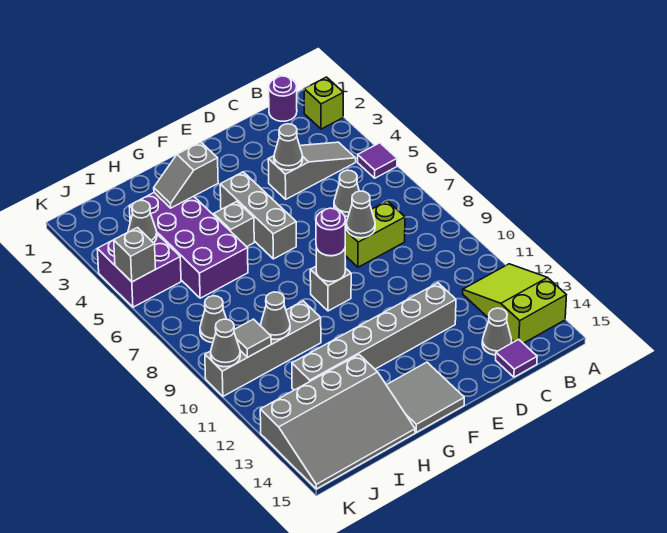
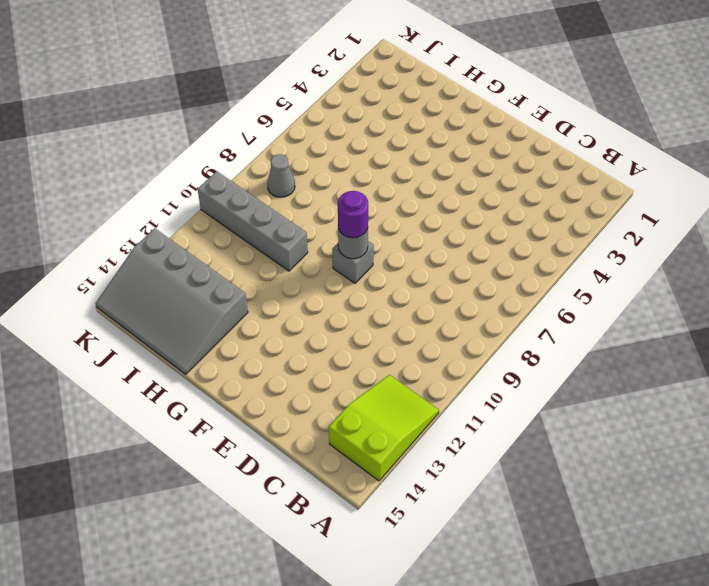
none -> lime brick A2 level 1
none -> purple tile A5 level 1
none -> purple round brick B1 level 1

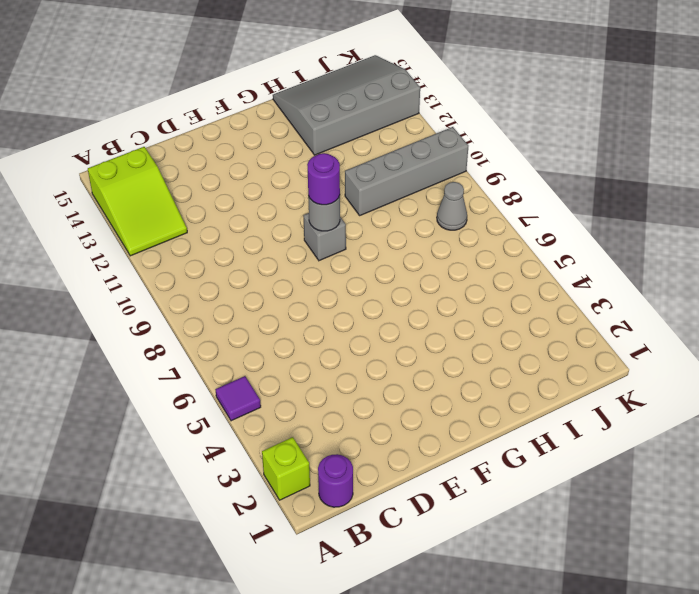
none -> grey slope B4:D4 level 1 top D
none -> grey cone C6 level 1
none -> lime brick C8:D8 level 1

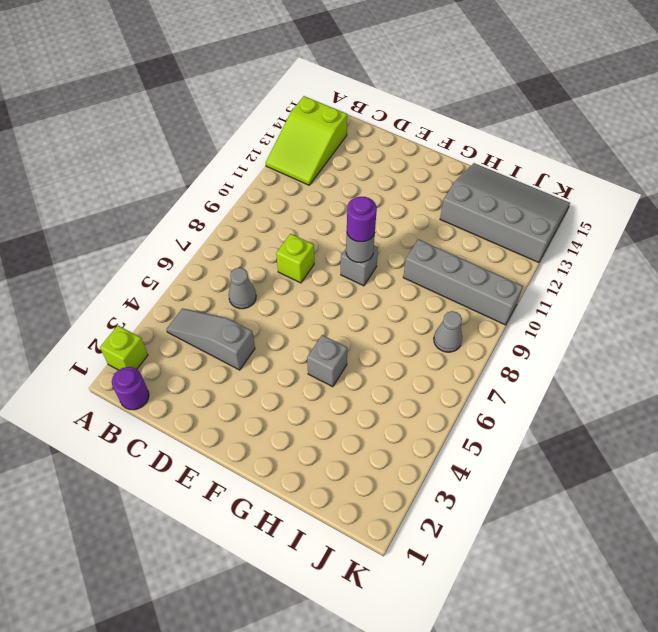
lime brick D8 level 1 -> lime brick C8:D8 level 1
none -> purple tile A5 level 1
none -> grey cone C14 level 1
none -> purple tile C15 level 1

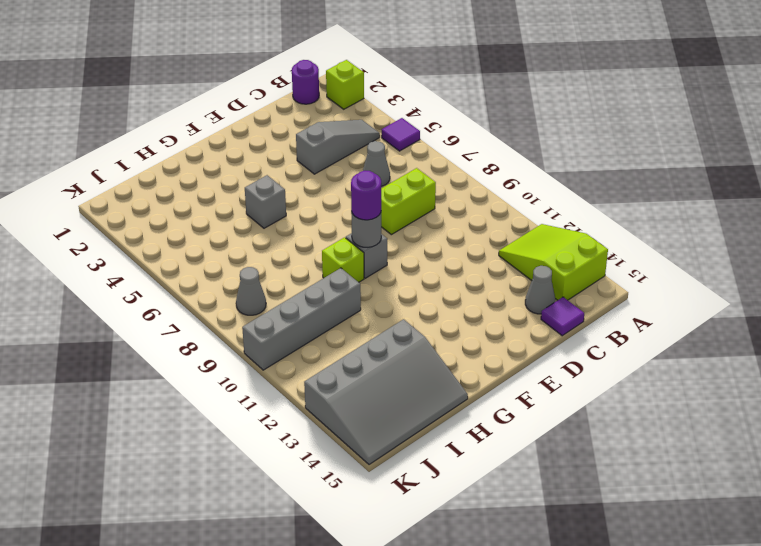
lime brick G9 level 1 -> none
none -> grey brick D12:I12 level 1
none -> grey brick F4:F6 level 1
none -> grey tile F14:G15 level 1

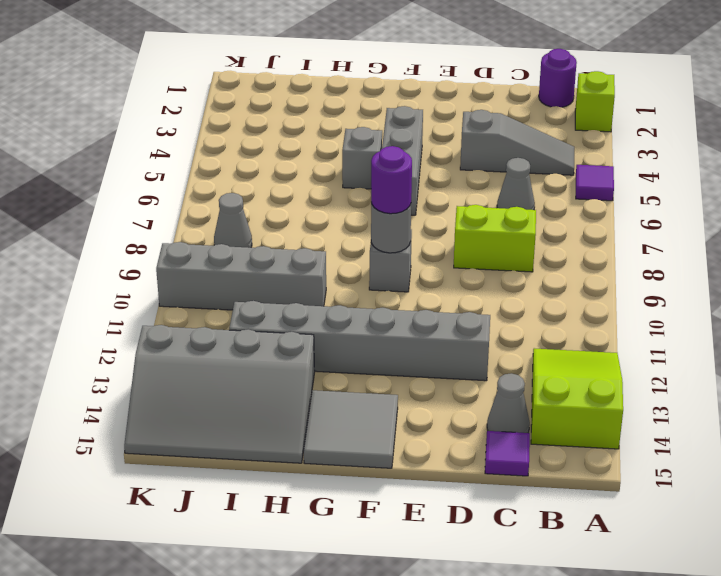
none -> purple brick H3:I6 level 1
none -> purple brick J4:K5 level 1
none -> grey cone D4 level 2

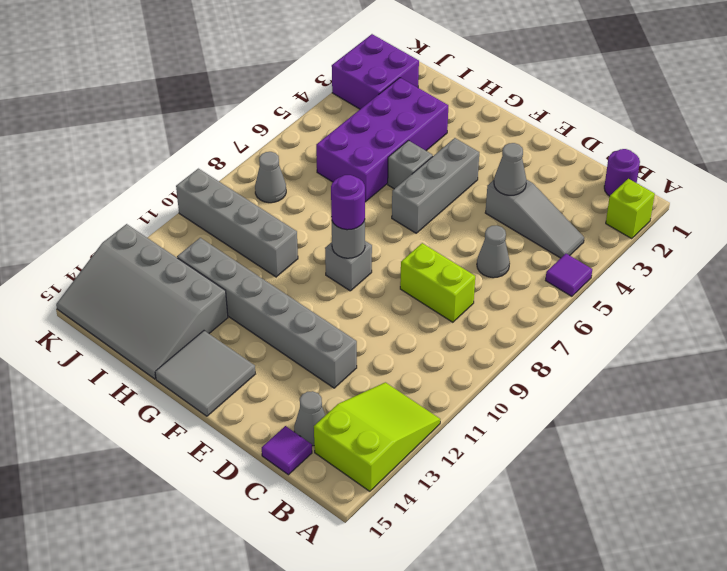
purple brick J2:K3 level 1 -> purple brick J4:K5 level 1
none -> grey cone D8 level 2
none -> grey slope G3:H3 level 2 top G
none -> grey cone I10 level 2

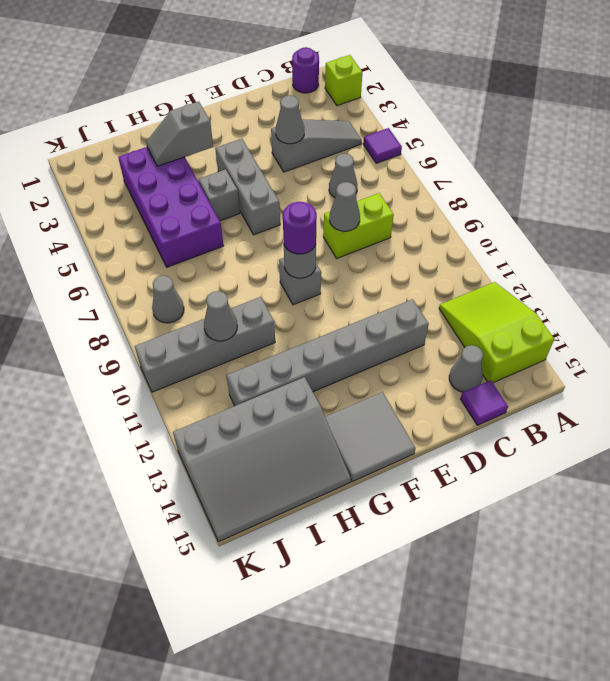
none -> purple brick J4:K5 level 1
none -> grey cone J4 level 2
none -> grey tile J10 level 2

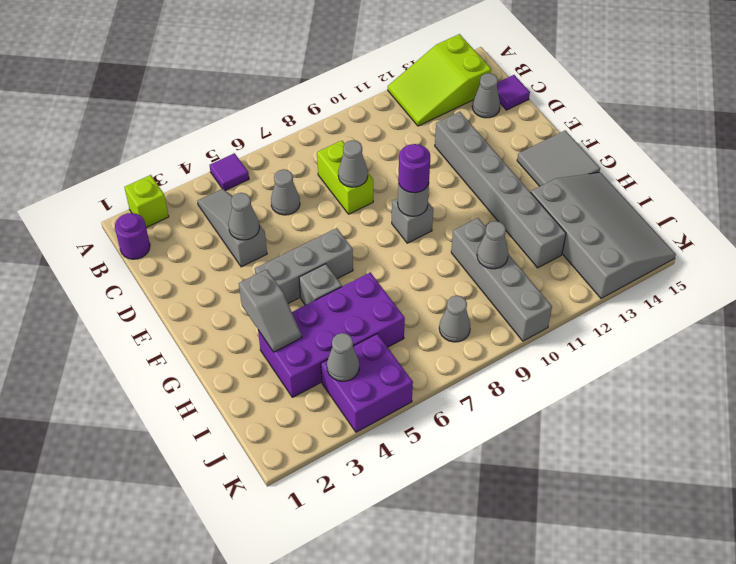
none -> grey tile J10 level 2
none -> grey brick K5 level 2
none -> grey cone K10 level 2

